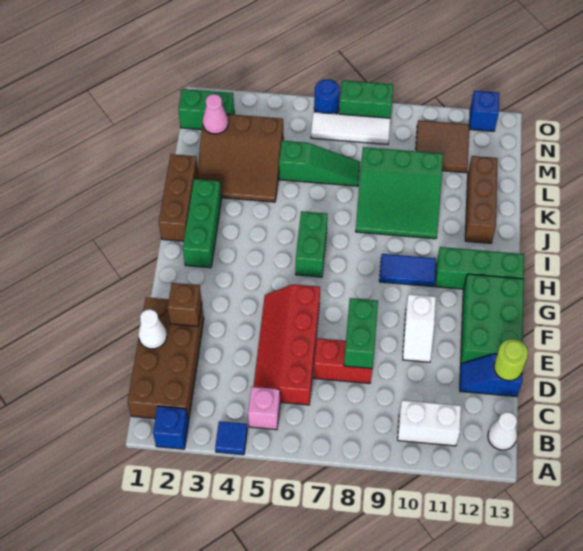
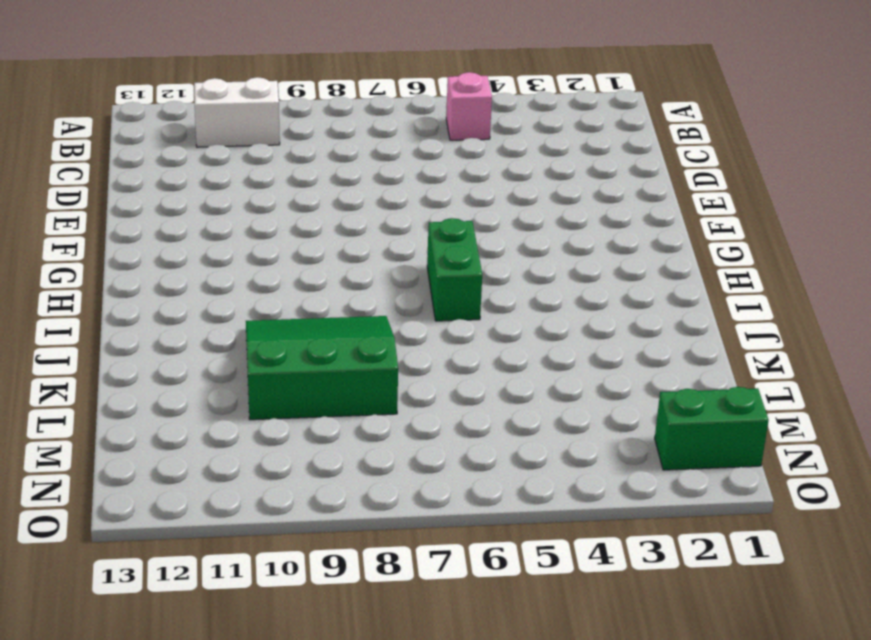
none -> blue brick A2 level 1
none -> blue tile A4 level 1
none -> brown brick B1:E2 level 1
none -> white cone B13 level 1

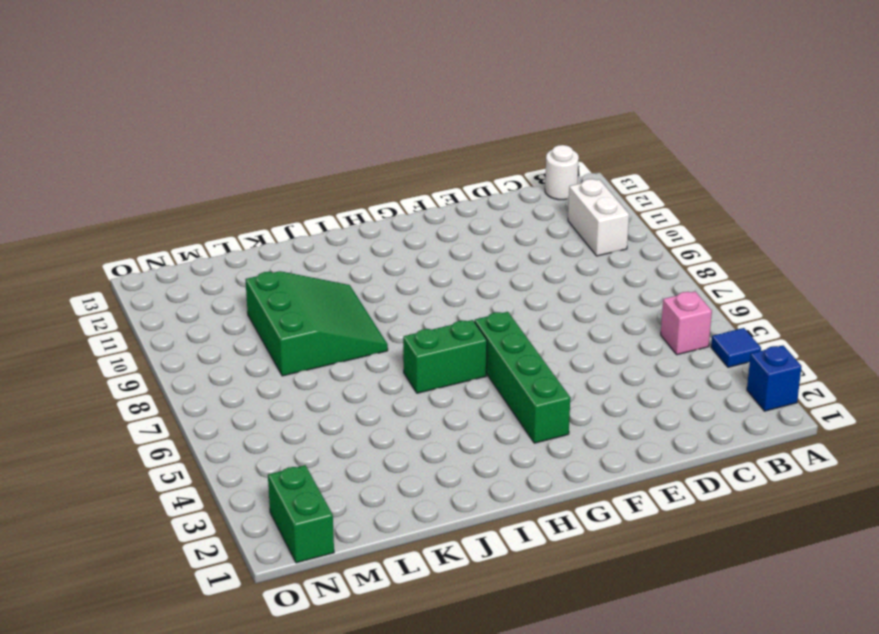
white round brick B13 level 1 -> white cone B13 level 1
green brick G3:G6 level 1 -> none
none -> brown brick B1:E2 level 1
none -> red slope C5:F6 level 1 top 6
none -> red brick D7:D8 level 1
none -> blue slope D12:D13 level 1 top 13

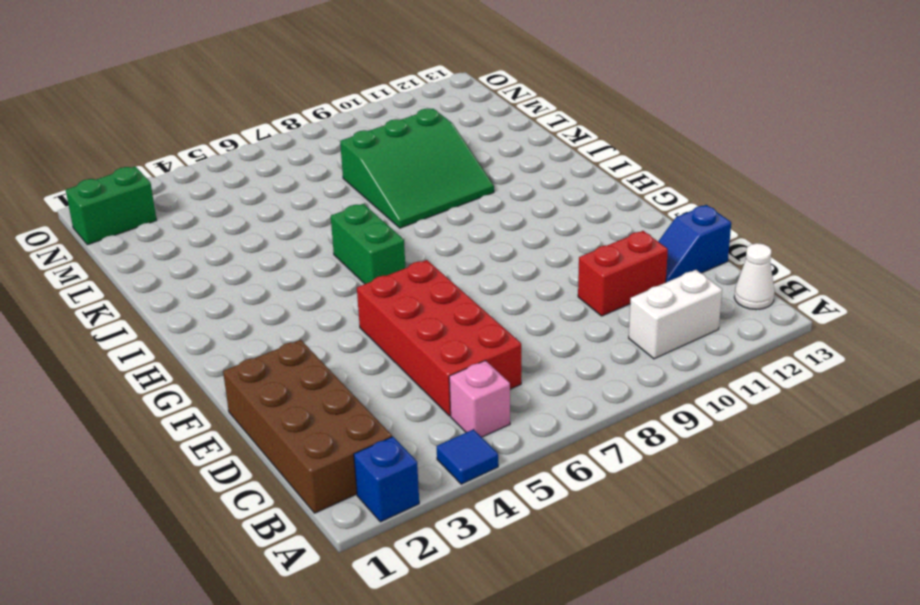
red brick C5:F6 level 1 -> red slope C5:F6 level 1 top 6
red brick D10:D11 level 1 -> red brick D7:D8 level 1
none -> white slope E10:F10 level 1 top F
none -> green brick E12:G13 level 1
none -> green brick H2:J2 level 1
none -> blue tile H9:H10 level 1

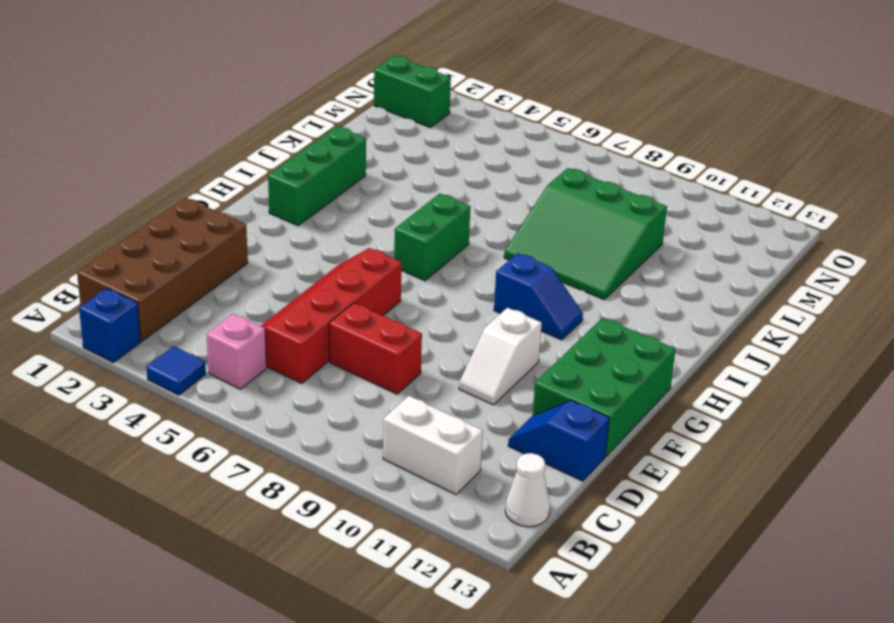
blue slope H9:H10 level 1 top 9 -> blue tile H9:H10 level 1
none -> green brick H11:H13 level 1
none -> brown brick I1:K1 level 1
none -> brown brick J12:L12 level 1
none -> brown slope K2:M4 level 1 top M

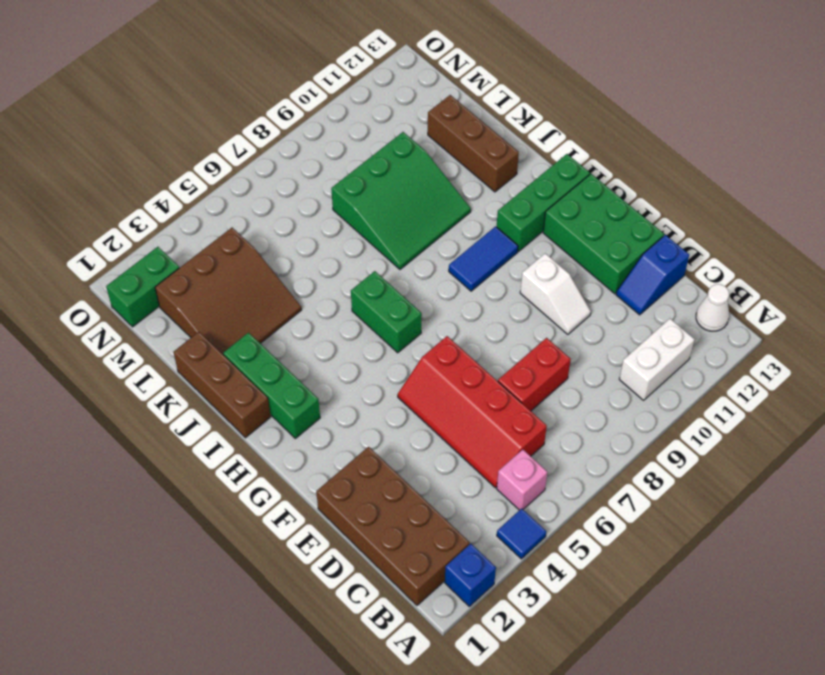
none -> green slope L5:L7 level 1 top 5
none -> brown tile M10:N11 level 1
none -> white tile N6:N8 level 1
none -> blue round brick O6 level 1

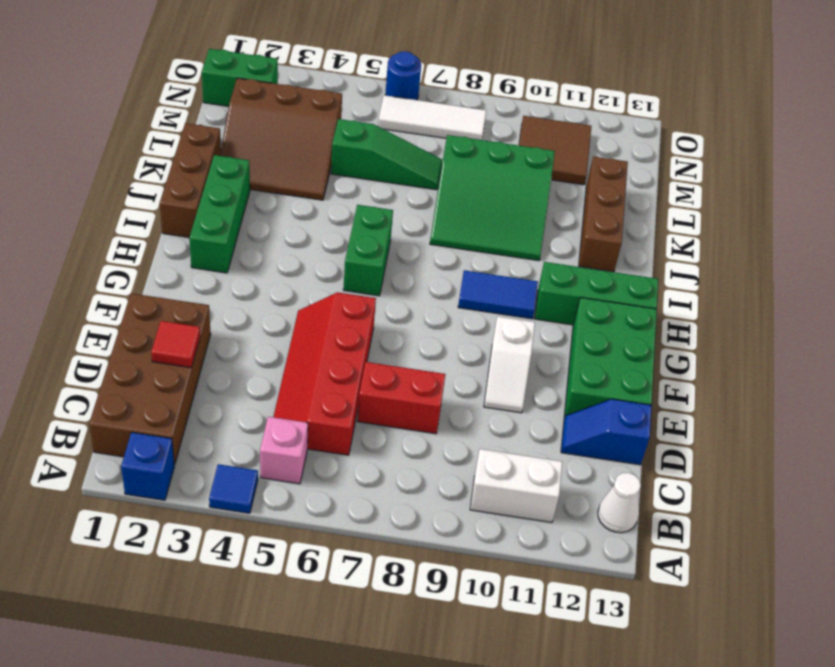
red tile D2 level 2 -> none
none -> green brick O7:O8 level 1
none -> blue brick O12 level 1
none -> white cone D1 level 2
none -> green brick D8:E8 level 2

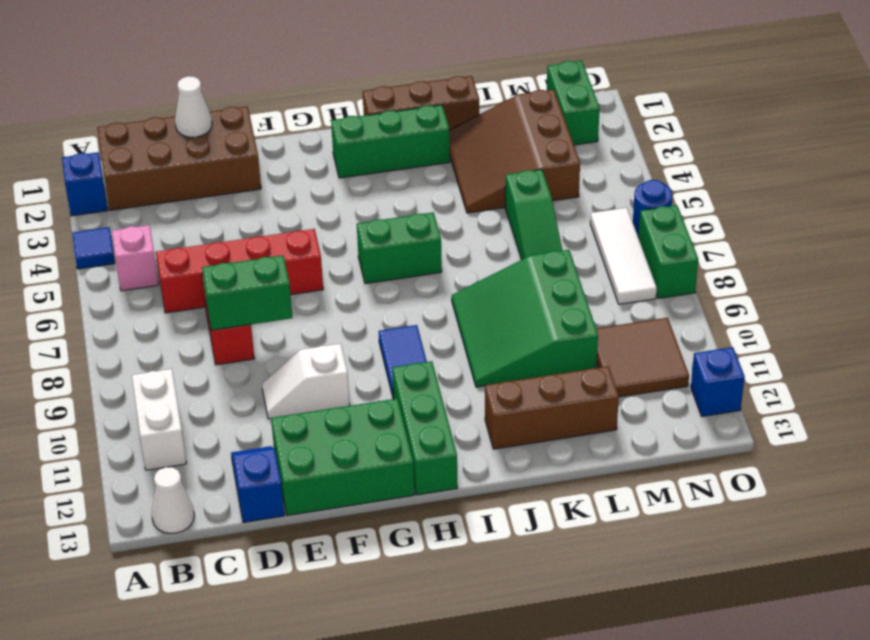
none -> lime round brick D13 level 2
none -> brown brick E2 level 2
none -> pink cone M2 level 2

